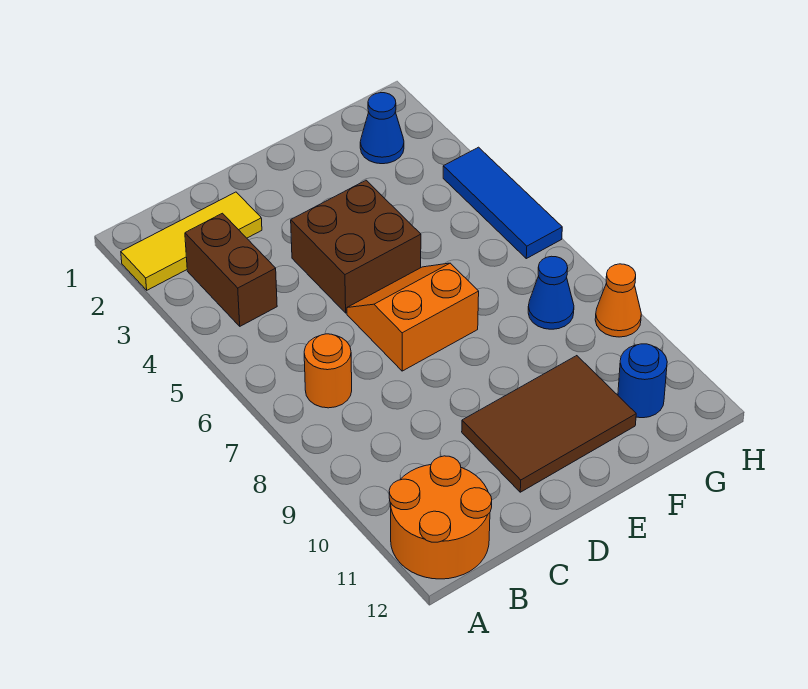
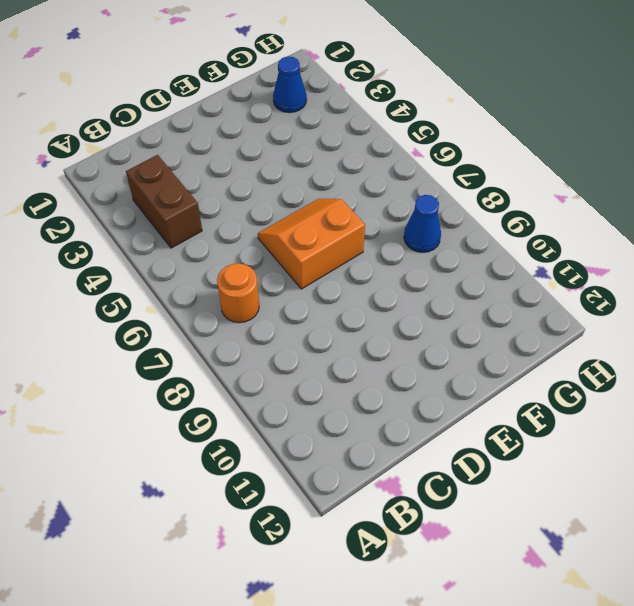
none -> yellow tile A2:C2 level 1
none -> orange round brick A11:B12 level 1
none -> brown brick D4:E5 level 1

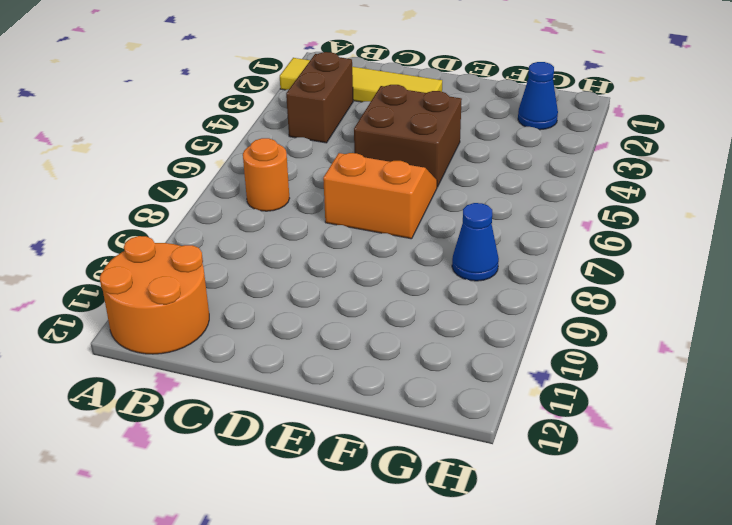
yellow tile A2:D2 level 1 -> yellow tile A2:C2 level 1
none -> brown tile D10:F11 level 1
none -> blue round brick G11 level 1
none -> blue tile H4:H6 level 1

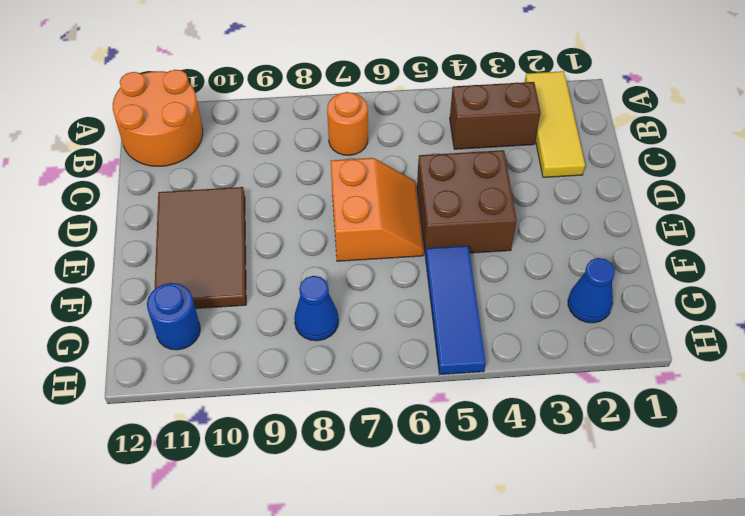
blue tile F5:H5 level 1 -> blue tile H4:H6 level 1
none -> orange cone H9 level 1

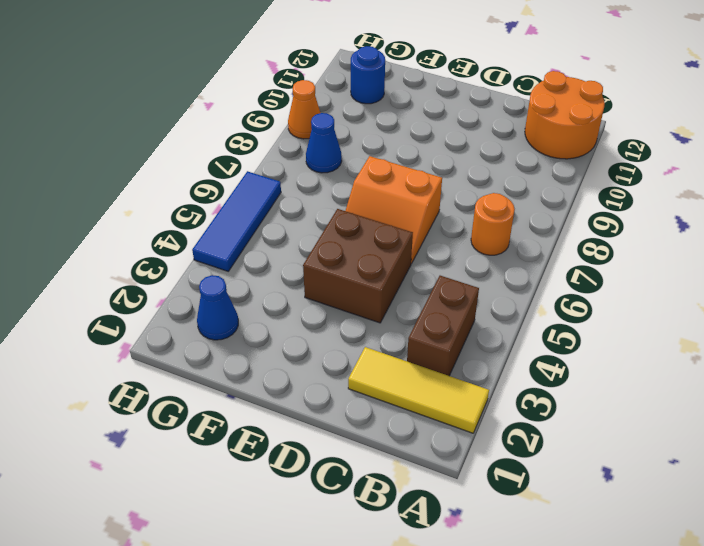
none -> brown tile D10:F11 level 1

